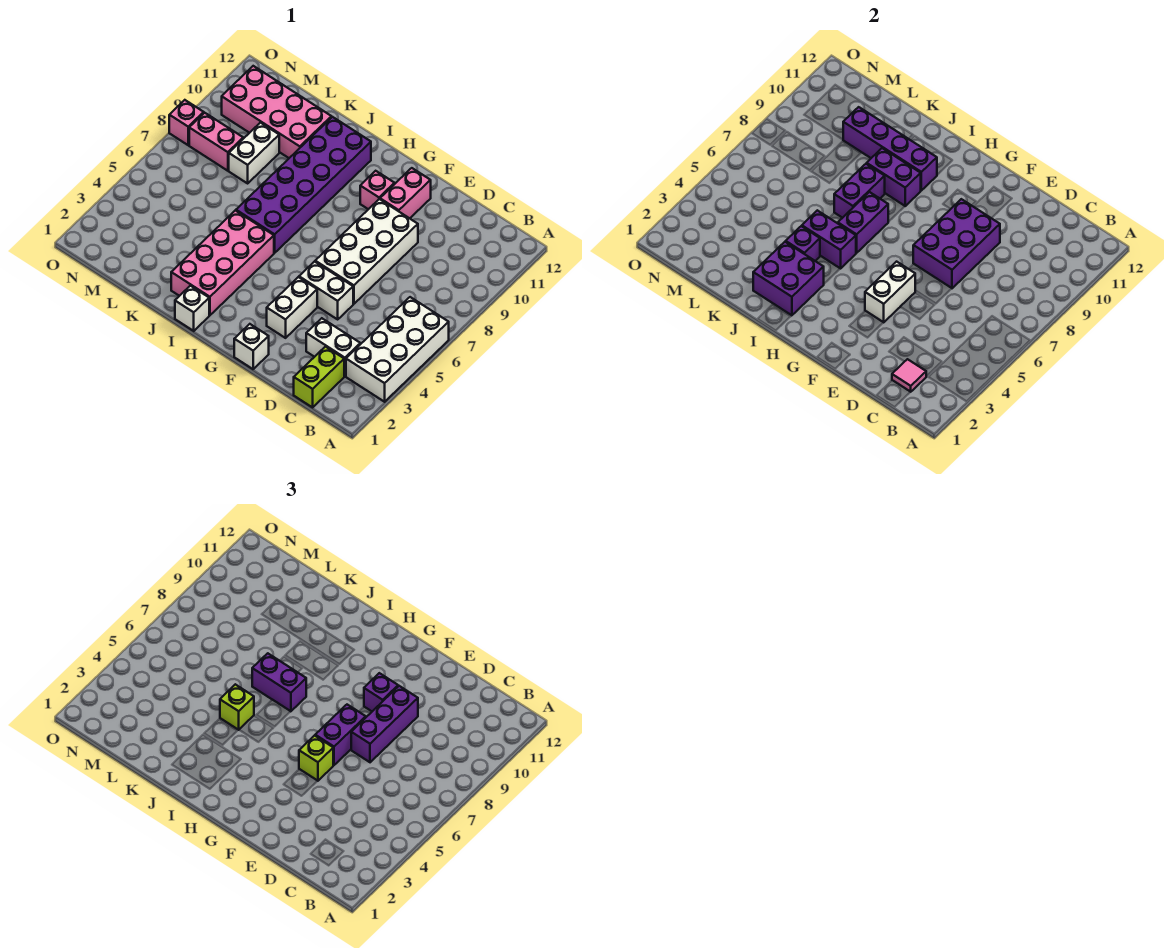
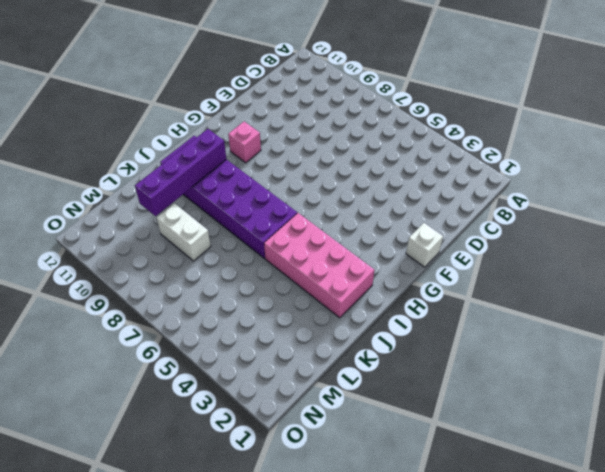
none -> white brick A3:B6 level 1
none -> lime brick C1:C2 level 1
none -> white brick C3:D3 level 1
none -> white brick E5:F5 level 1

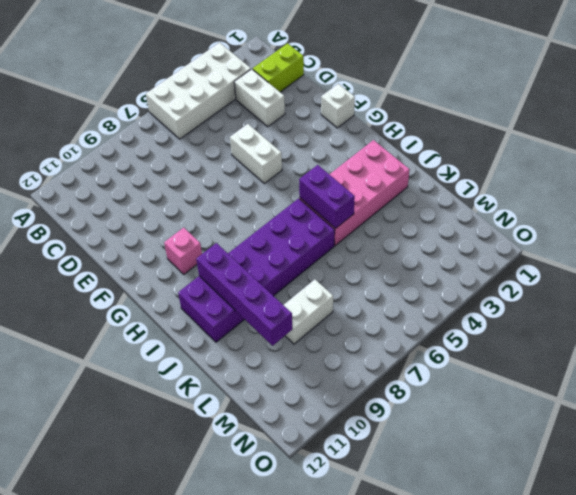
none -> white brick E6:F9 level 1
none -> white brick F3:F4 level 1
none -> pink brick F10:F11 level 1
none -> white brick I1 level 1

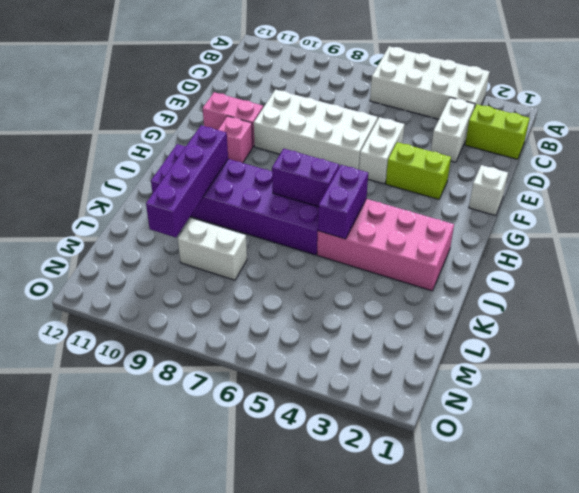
lime brick F3:F4 level 1 -> white brick F3:F4 level 1
none -> white brick I1 level 1
none -> pink brick K10:N11 level 1
none -> pink brick M8:N8 level 1
none -> pink brick O8 level 1

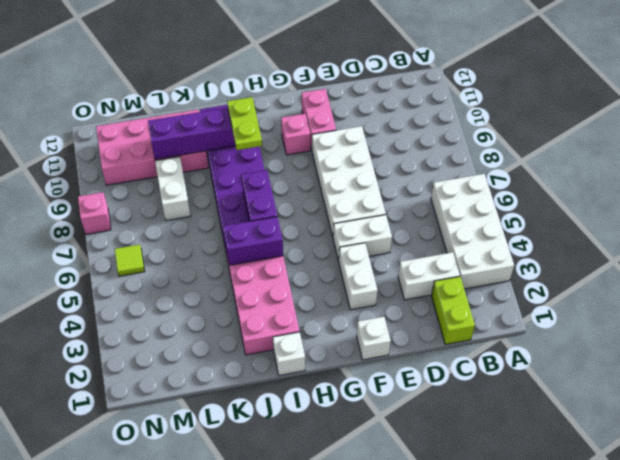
lime plate I9:I10 level 3 -> none
lime tile N6 level 1 -> none
none -> pink brick M8:N8 level 1
none -> pink tile C2 level 2
none -> purple brick E7:F9 level 2
none -> white brick F4:F5 level 2

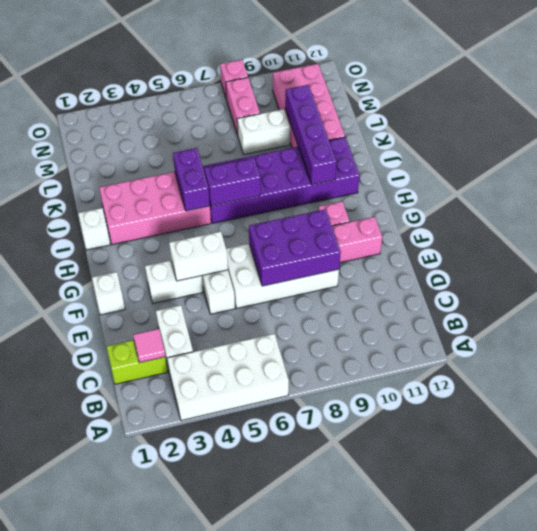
none -> purple brick I2:J3 level 2
none -> purple brick I9:J9 level 2
none -> purple brick J4 level 2
none -> purple brick J7:J8 level 2

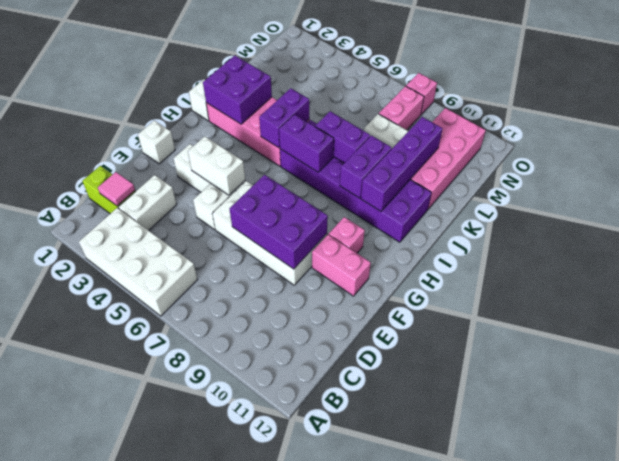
none -> purple brick J4 level 2
none -> purple brick E7:E9 level 3
none -> lime brick F5 level 3
none -> purple brick F6:F7 level 3

